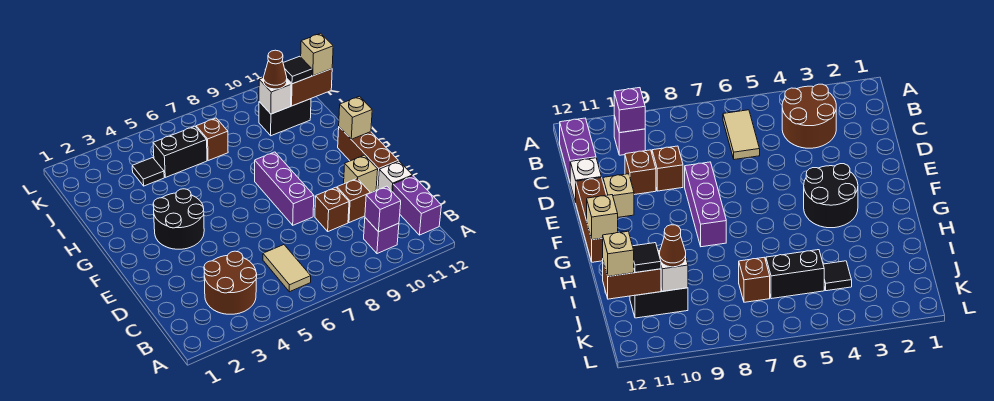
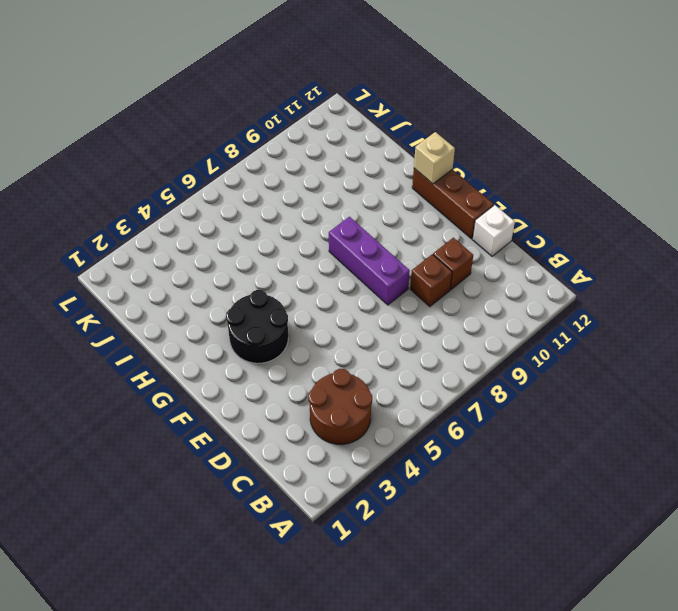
none -> tan tile B6:C6 level 1
none -> purple brick B10 level 1
none -> purple brick B12:C12 level 1

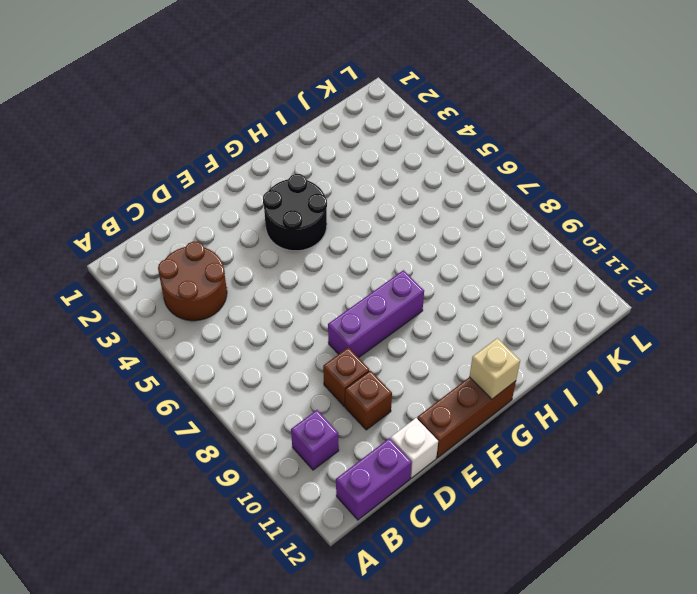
none -> tan tile B6:C6 level 1
none -> tan brick E11 level 1
none -> black tile J4 level 1

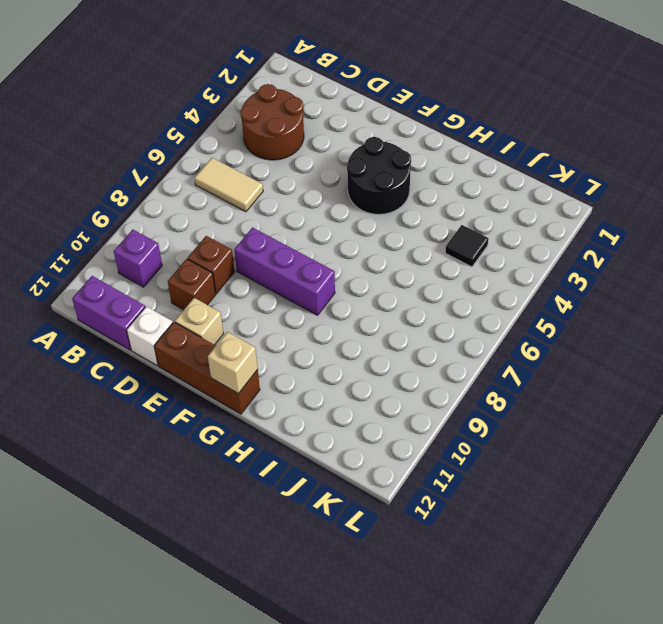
none -> black brick J5:J6 level 1
none -> brown brick J7 level 1
none -> black brick J10:J11 level 1

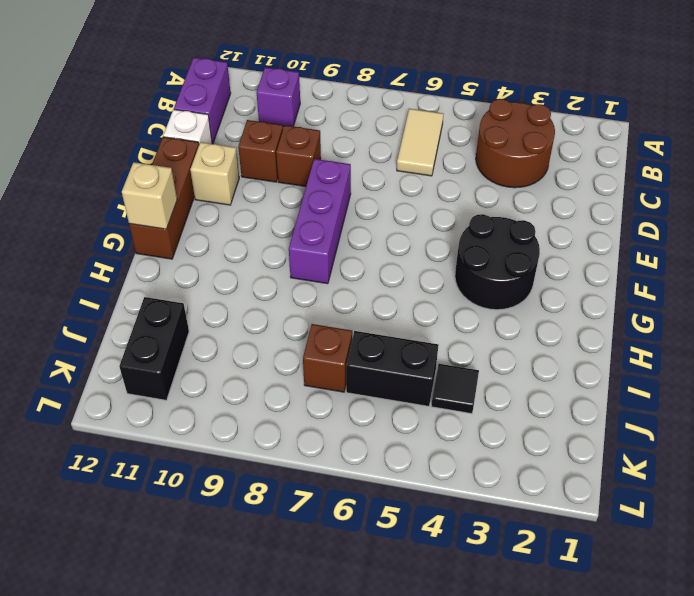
black brick J11:K11 level 1 -> black brick J10:J11 level 1
none -> purple brick B10 level 2
none -> white brick J10 level 2
none -> brown brick J11:J12 level 2

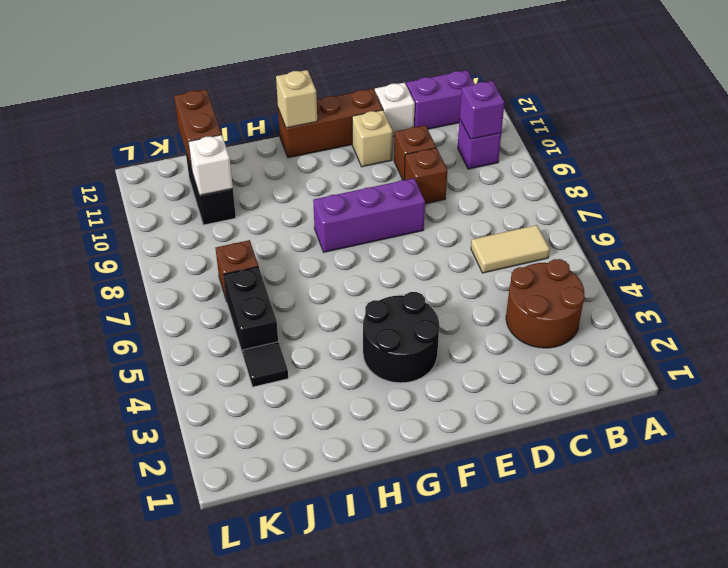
none -> brown cone J10 level 3
none -> black tile J11 level 3
none -> tan brick J12 level 3

